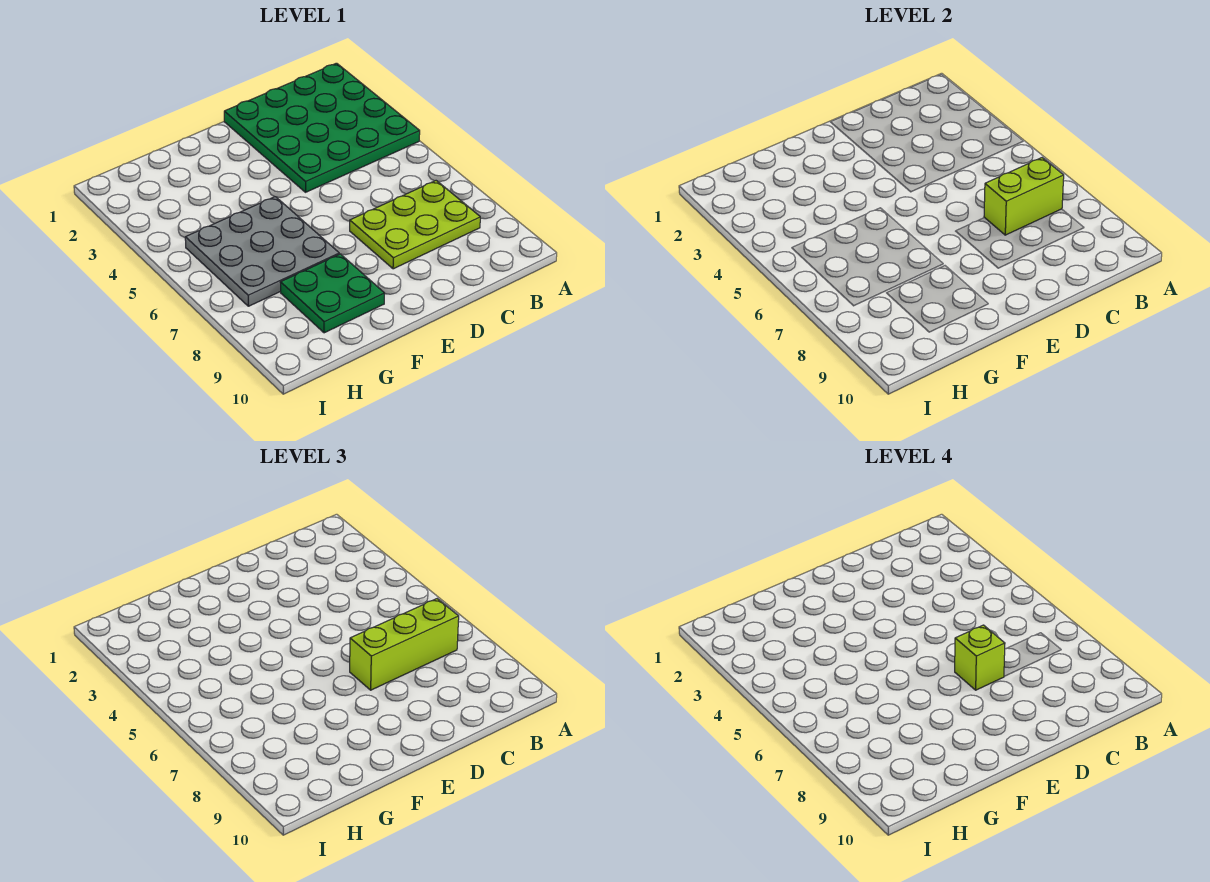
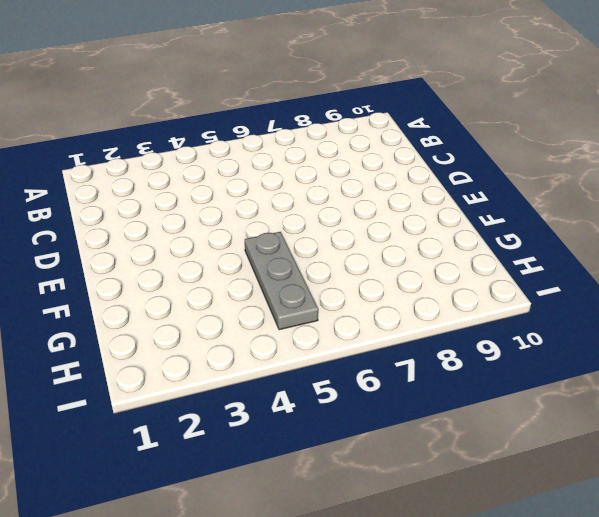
grey plate F5:H5 level 1 -> grey plate F5:H7 level 1
none -> green plate A1:D4 level 1
none -> lime plate B7:D8 level 1

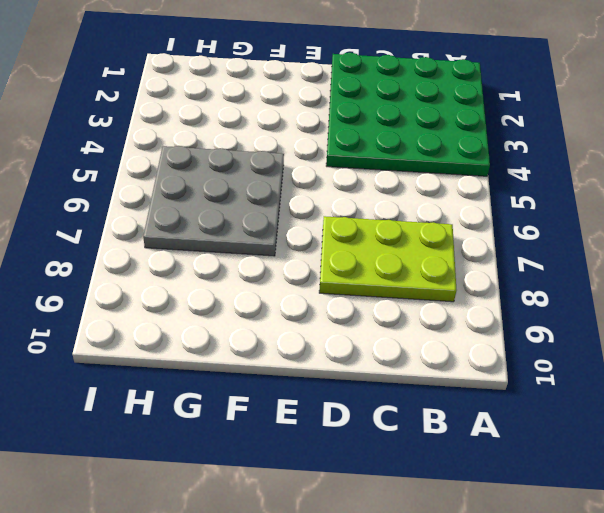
none -> green plate F8:G9 level 1
none -> lime brick B7:C7 level 2

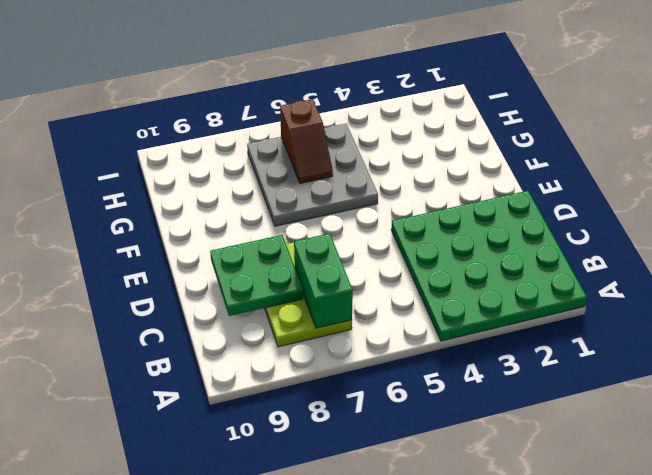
green brick B7:C7 level 2 -> lime brick B7:C7 level 2
green plate C8:D9 level 2 -> green plate F8:G9 level 1
brown slope G6:H6 level 2 top H -> none
none -> lime brick B7:D7 level 3
none -> lime brick D7 level 4

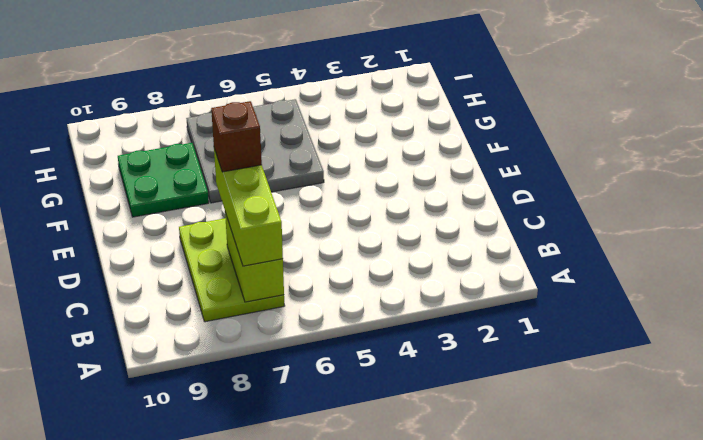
brown brick D7 level 4 -> lime brick D7 level 4
none -> green plate A1:D4 level 1

